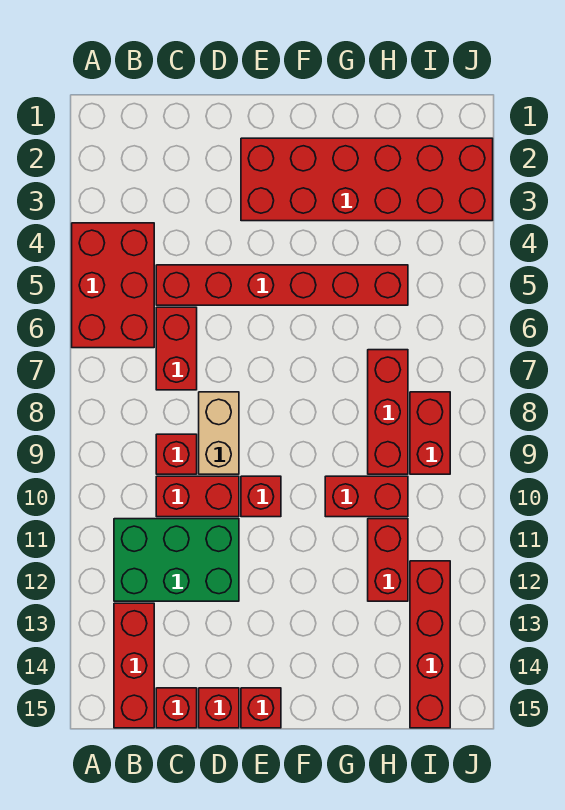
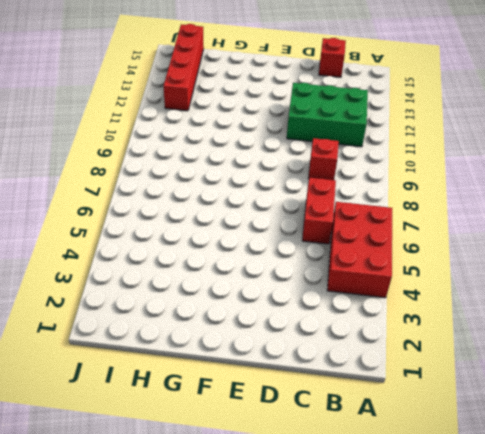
none -> red brick B13:B15 level 1
none -> red brick C5:H5 level 1
none -> red brick C10:D10 level 1

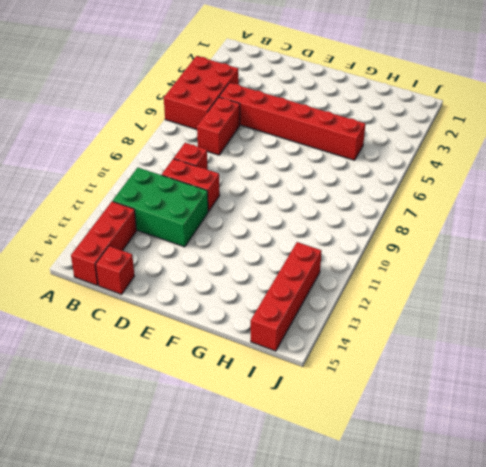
none -> tan brick D8:D9 level 1
none -> red brick D15 level 1
none -> red brick E2:J3 level 1

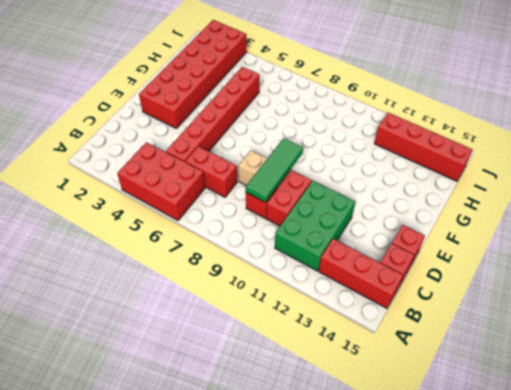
green tile C9:E9 level 2 -> none
none -> red brick E10 level 1
none -> red brick E15 level 1
none -> red brick G10:H10 level 1

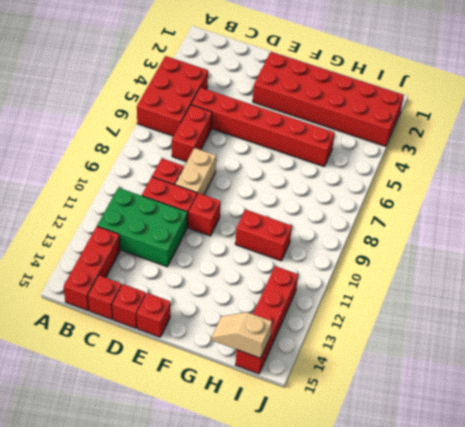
tan slope H15:I15 level 2 top I -> none
none -> red brick H7:H9 level 1
none -> red brick H11:H12 level 1
none -> red brick I8:I9 level 1

